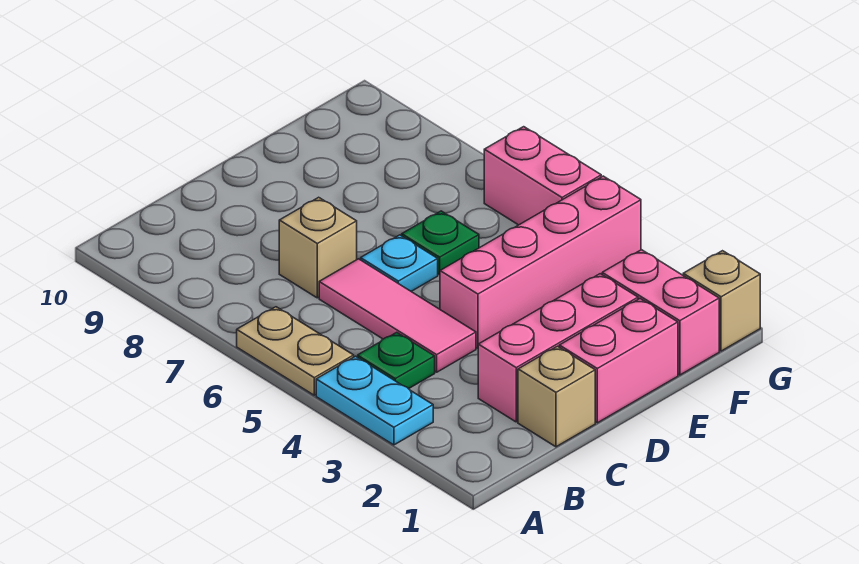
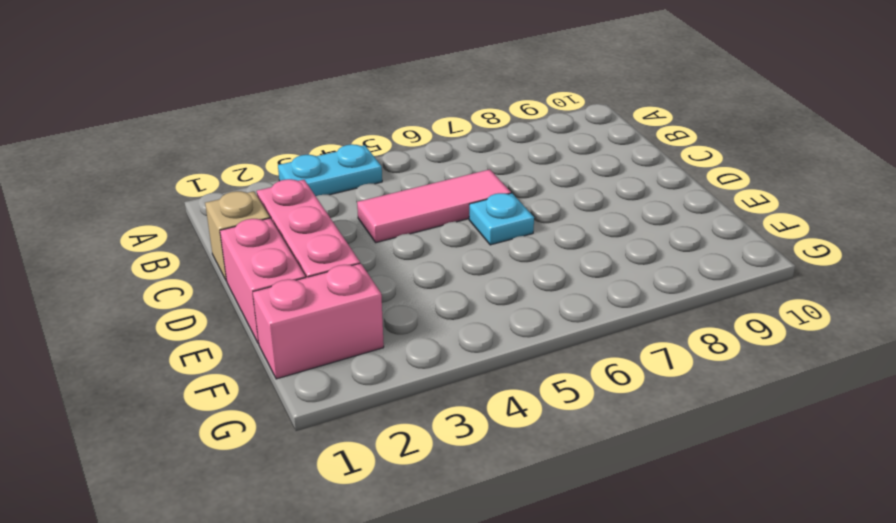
none -> tan plate A5:A6 level 1
none -> green plate B4 level 1
none -> tan brick C7 level 1

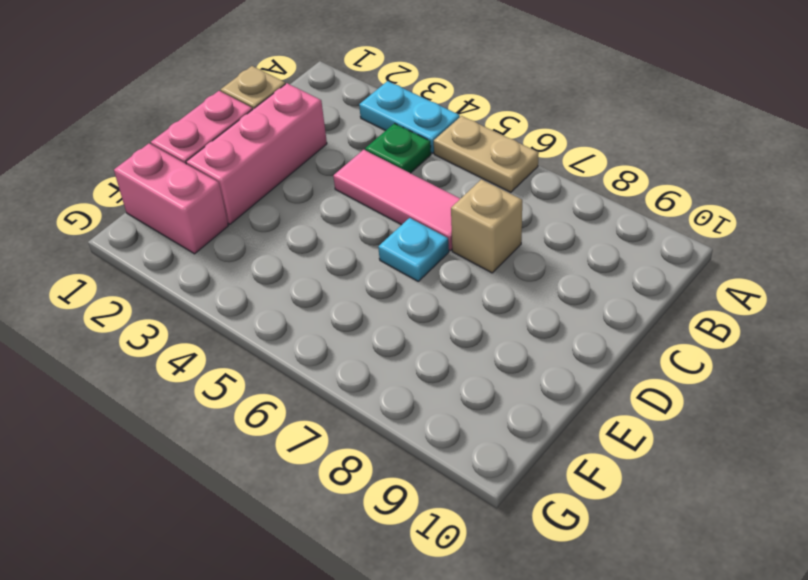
none -> pink brick D4:G4 level 1
none -> green plate E6 level 1
none -> tan brick G1 level 1

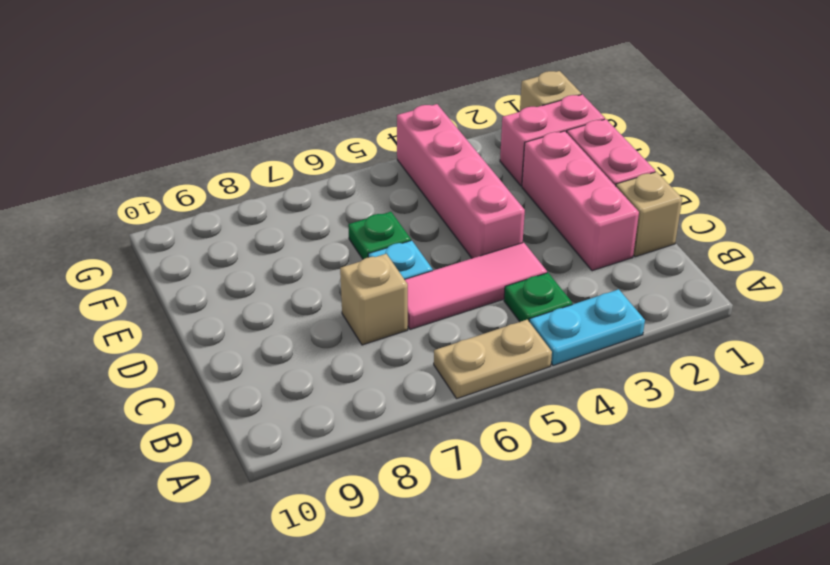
none -> pink brick G5:G6 level 1

